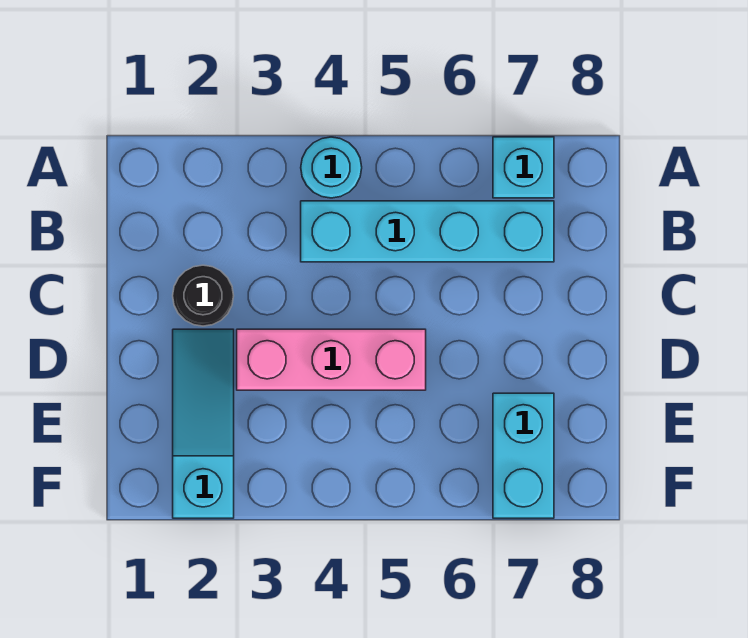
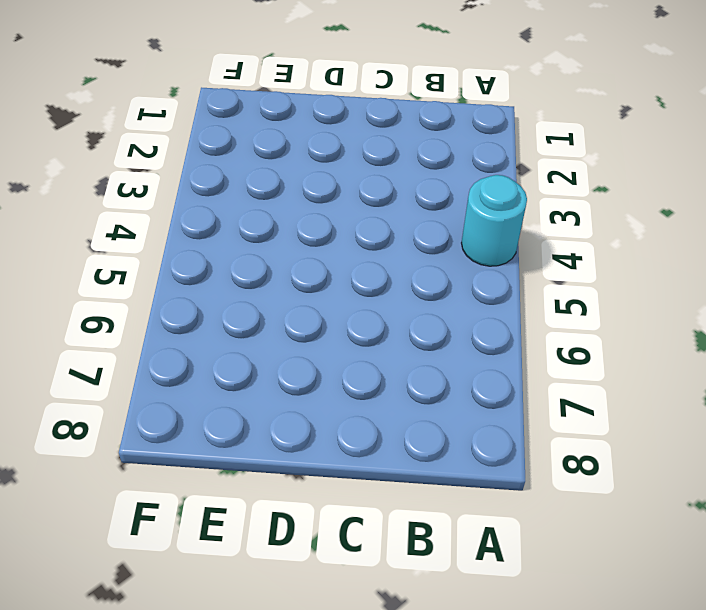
none -> cyan brick A7 level 1
none -> cyan brick B4:B7 level 1

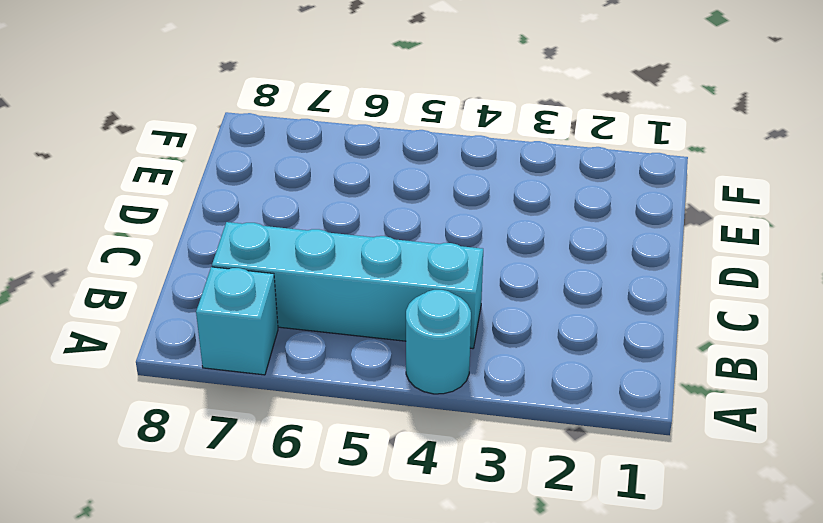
none -> black round brick C2 level 1
none -> cyan slope D2:F2 level 1 top F

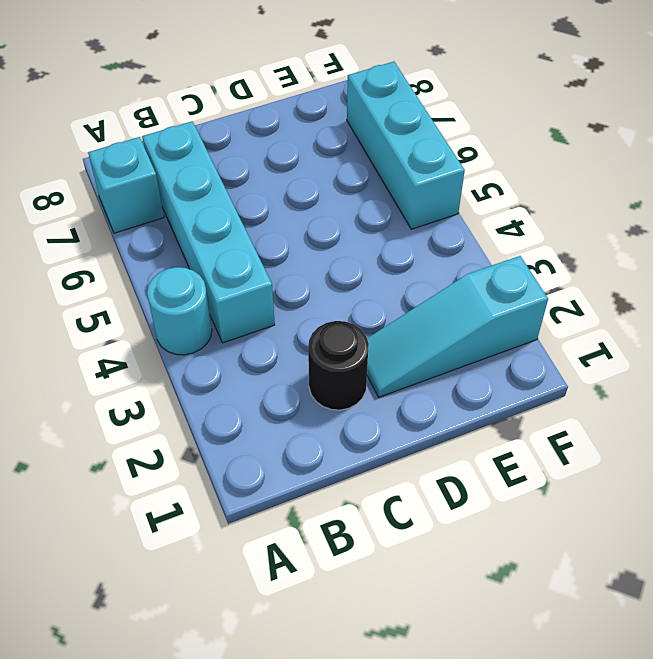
cyan brick F5:F7 level 1 -> cyan brick E7:F7 level 1
none -> pink brick D3:D5 level 1

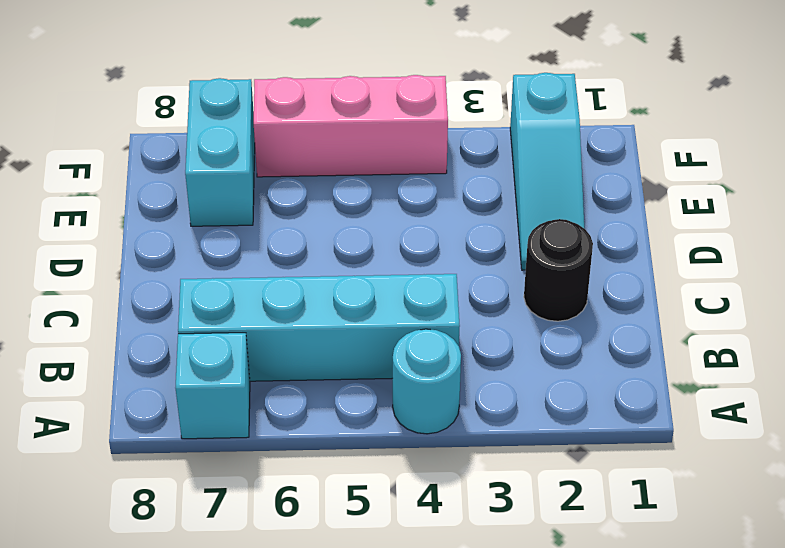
pink brick F4:F6 level 1 -> pink brick D3:D5 level 1

